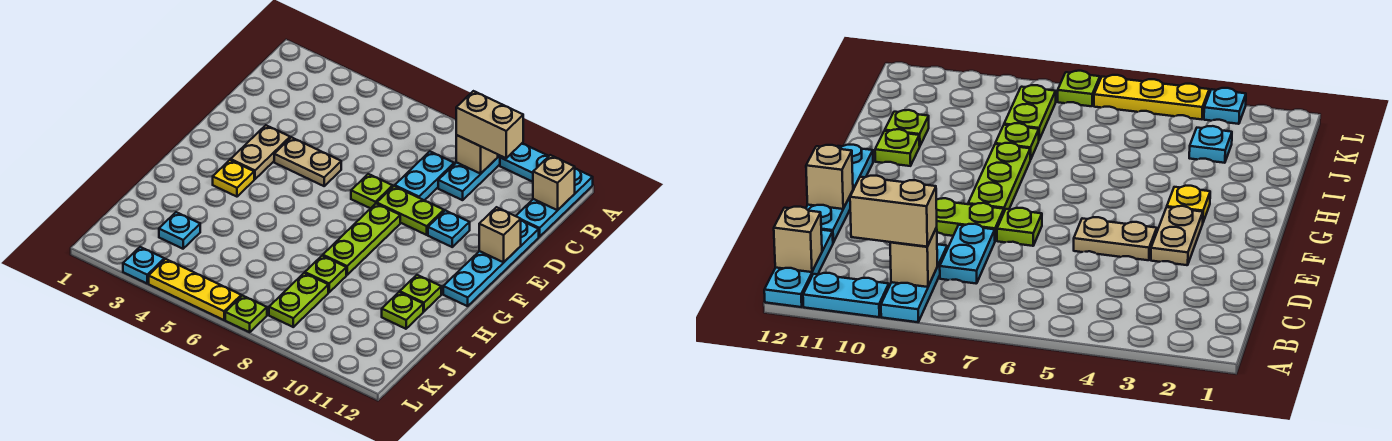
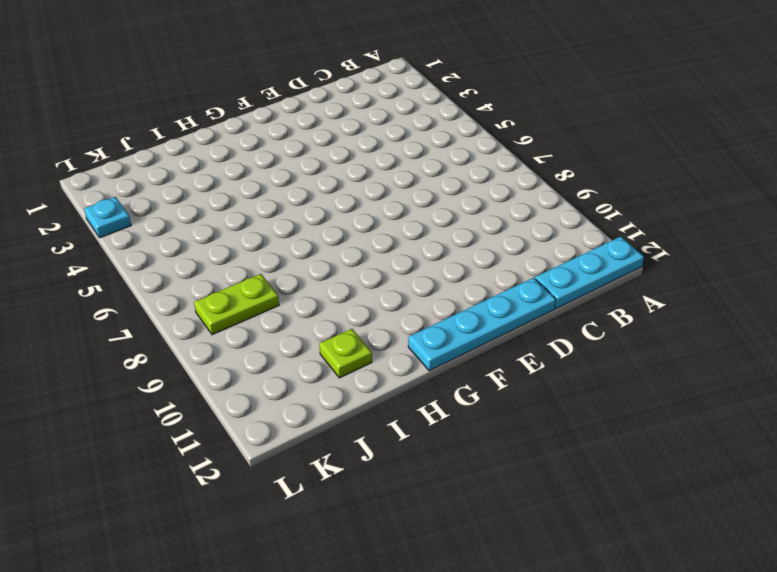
none -> cyan plate A9:C9 level 1
none -> cyan plate A10:A11 level 1
none -> cyan plate C8:D8 level 1

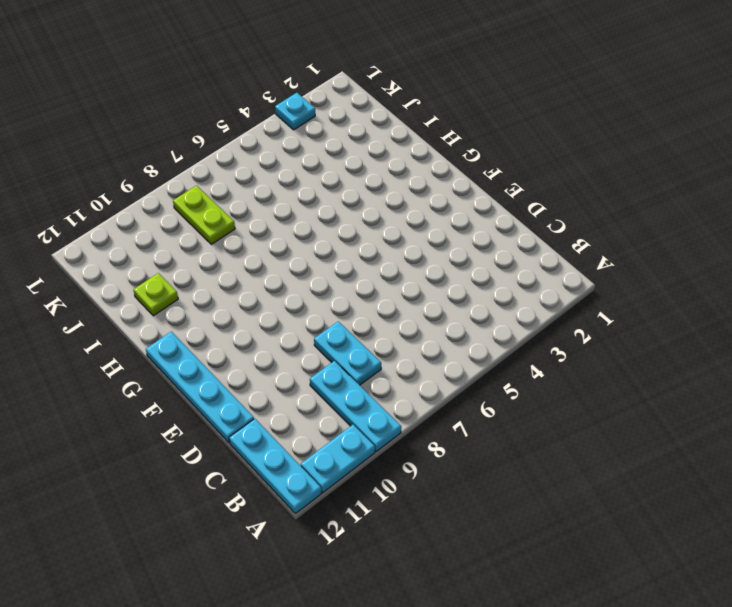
none -> tan plate E3:F3 level 1
none -> tan plate E4:E5 level 1
none -> lime plate E7 level 1

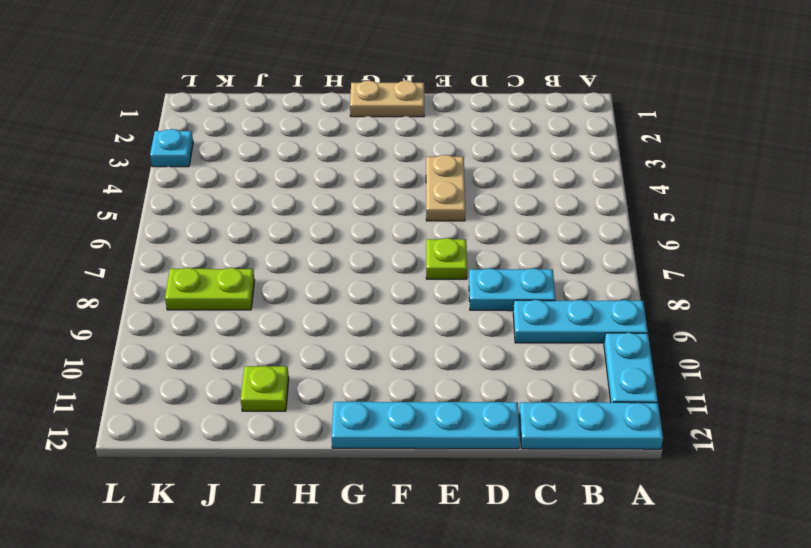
tan plate F1:G1 level 1 -> tan plate E3:F3 level 1
none -> lime plate E8:E9 level 1
none -> cyan plate E10 level 1
none -> lime plate F8:H8 level 1

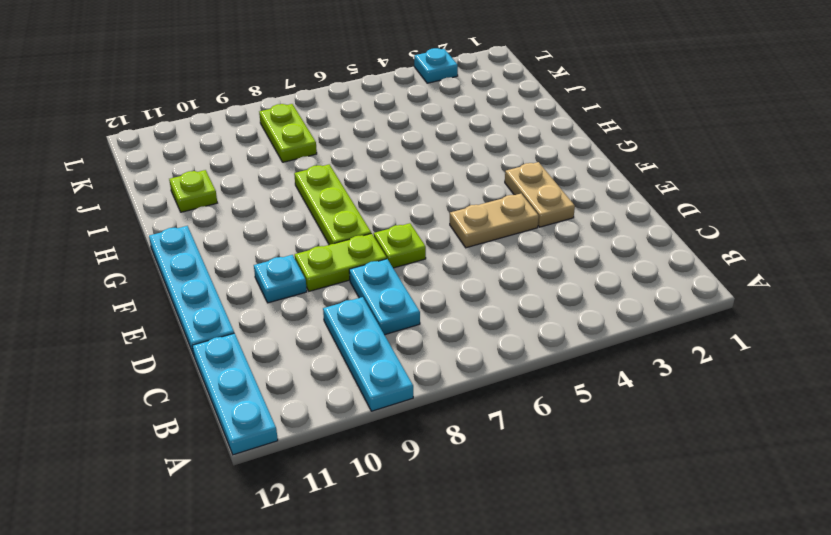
none -> cyan plate A10:A11 level 1
none -> yellow plate G3 level 1
none -> lime plate H11 level 1

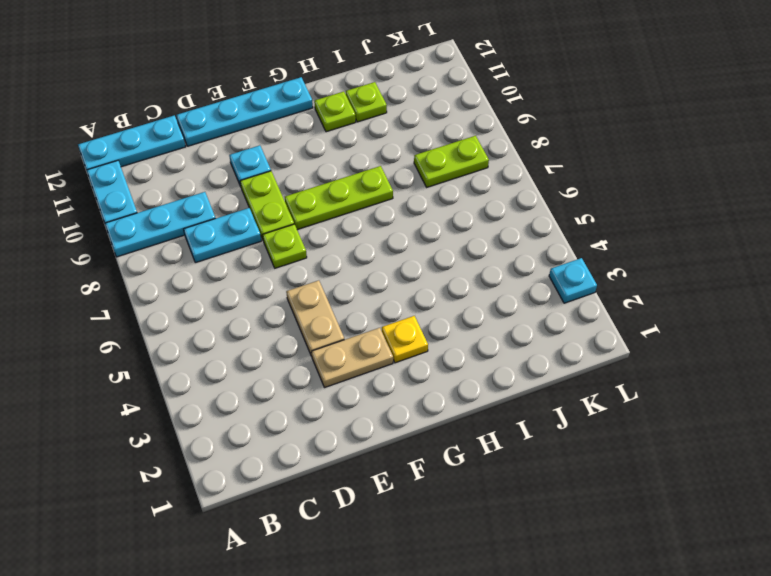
none -> lime plate I8 level 1
none -> cyan plate J3 level 1
none -> yellow plate L4:L6 level 1

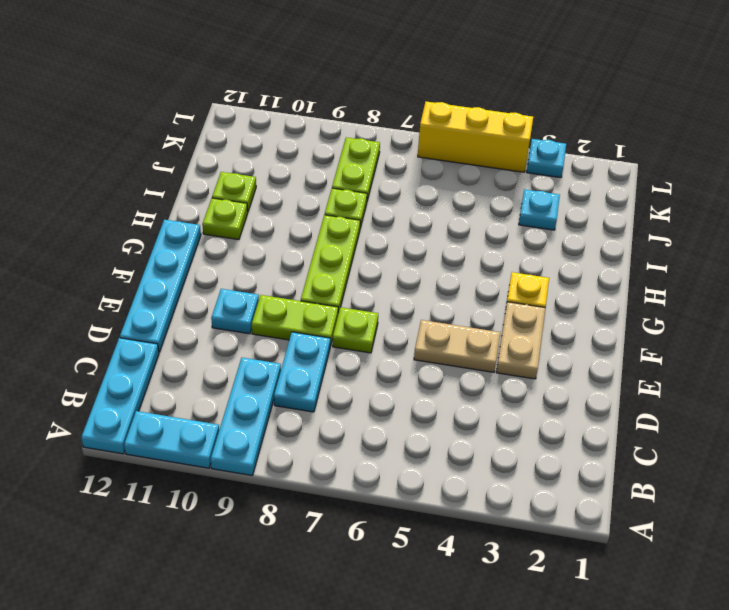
yellow brick L4:L6 level 1 -> yellow plate L4:L6 level 1
none -> lime plate L7 level 1
none -> tan brick B9 level 2
none -> tan brick B12 level 2

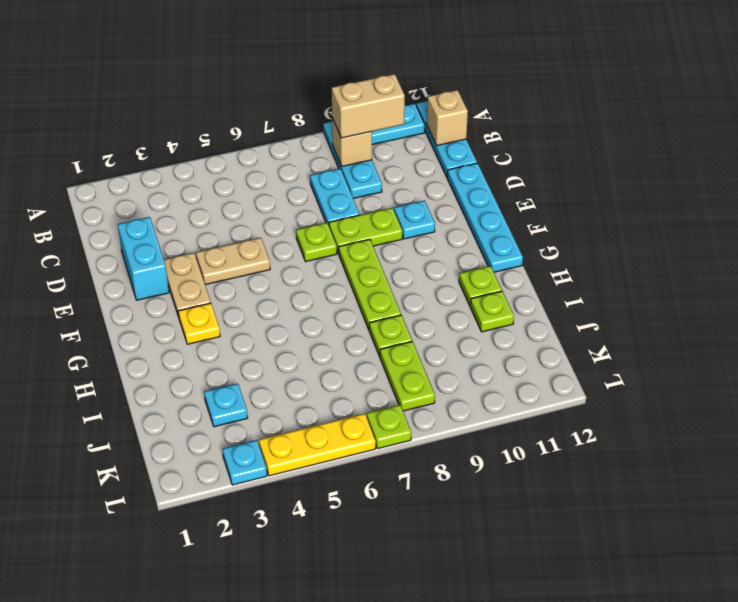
cyan brick D2:E2 level 1 -> none
none -> tan brick E12 level 2

